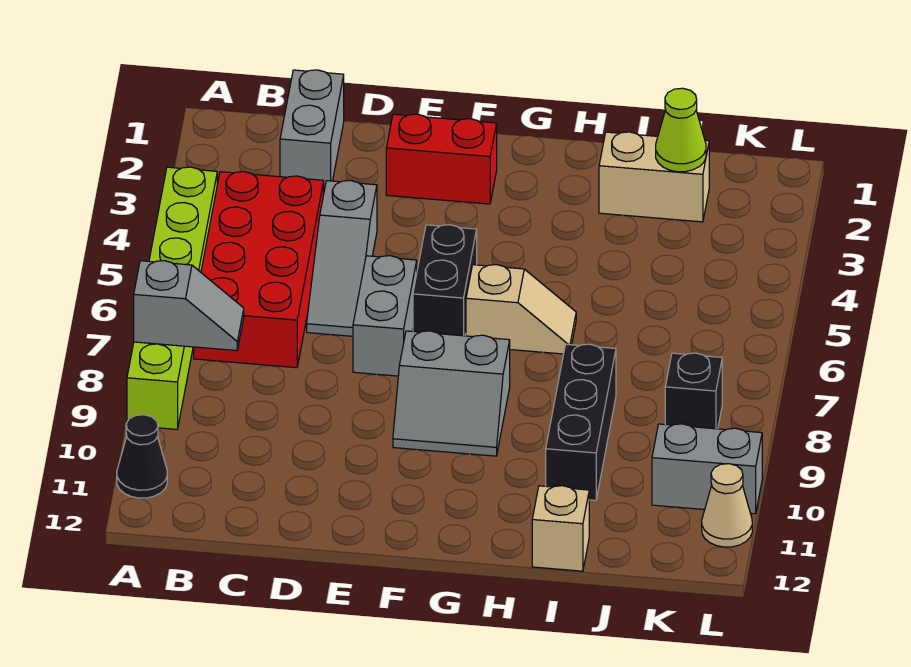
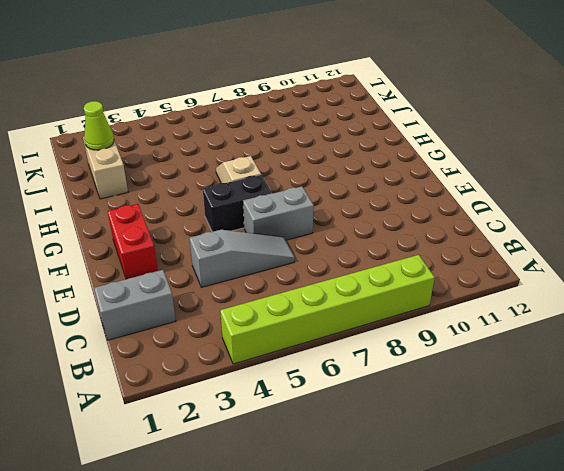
none -> black cone A11 level 1
none -> red brick B4:C7 level 1
none -> grey slope F8:G9 level 1 top 8

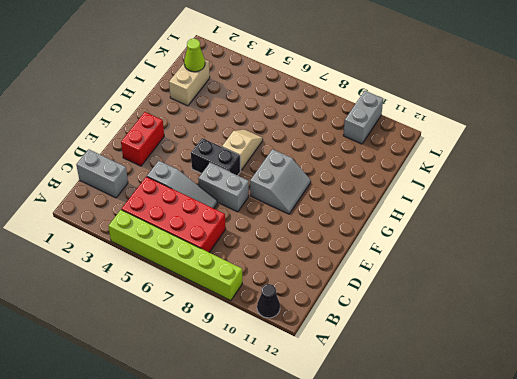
none -> black brick I8:I10 level 1
none -> tan brick I12 level 1
none -> black brick K8 level 1

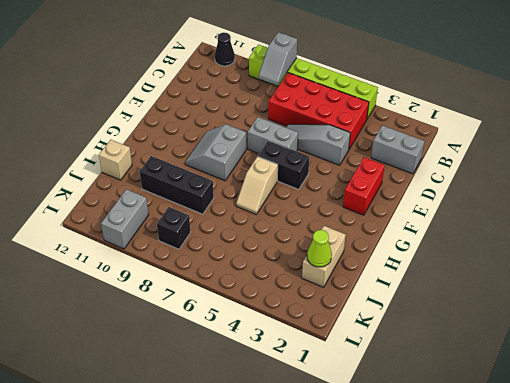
none -> tan cone L11 level 1

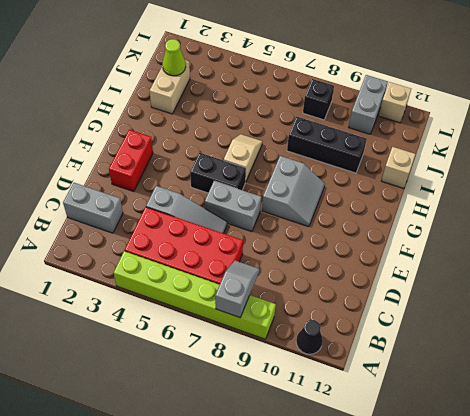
tan brick L11 level 1 -> tan cone L11 level 1

